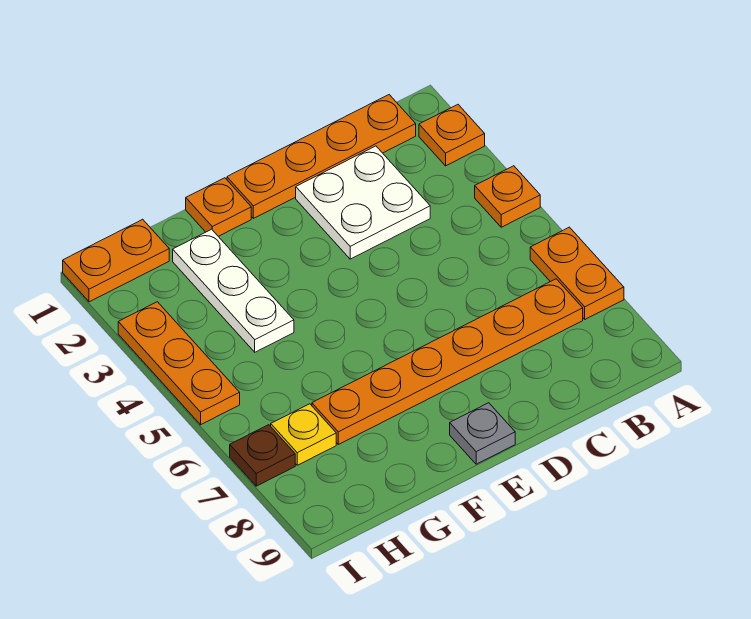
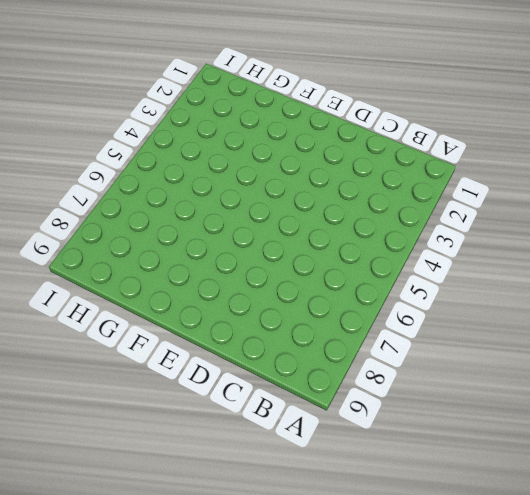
none -> orange plate A2 level 1
none -> orange plate A4 level 1
none -> orange plate A6:A7 level 1

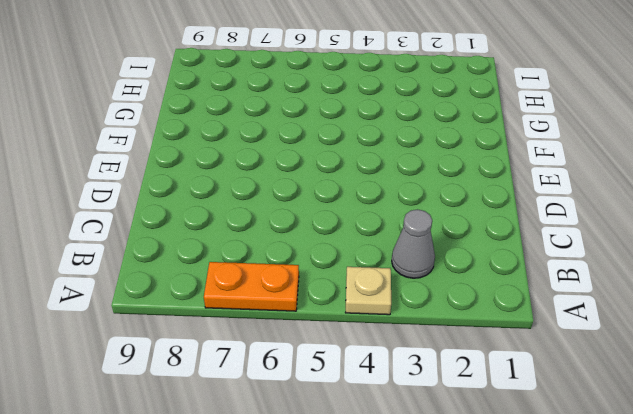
tan plate A4 level 1 -> orange plate A4 level 1
grey cone B3 level 1 -> none
none -> orange plate A2 level 1
none -> orange plate B1:E1 level 1
none -> orange plate B7:G7 level 1

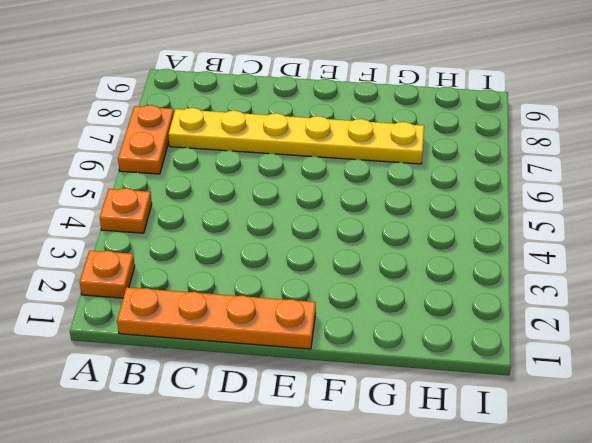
yellow plate B7:G7 level 1 -> orange plate B7:G7 level 1
none -> white plate C2:D3 level 1
none -> grey plate E9 level 1
none -> orange plate F1 level 1

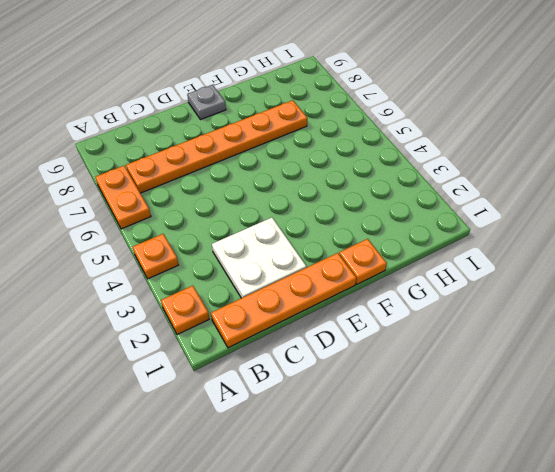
none -> white plate G2:G4 level 1
none -> orange plate H1:I1 level 1
none -> yellow plate H7 level 1

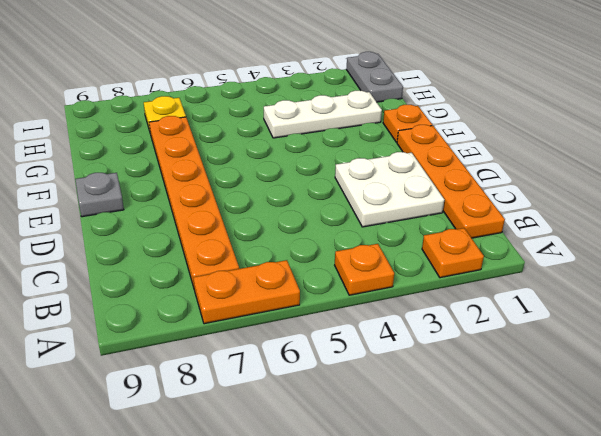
grey plate H1:I1 level 1 -> orange plate H1:I1 level 1
none -> orange plate I3:I5 level 1
none -> brown plate I7 level 1

